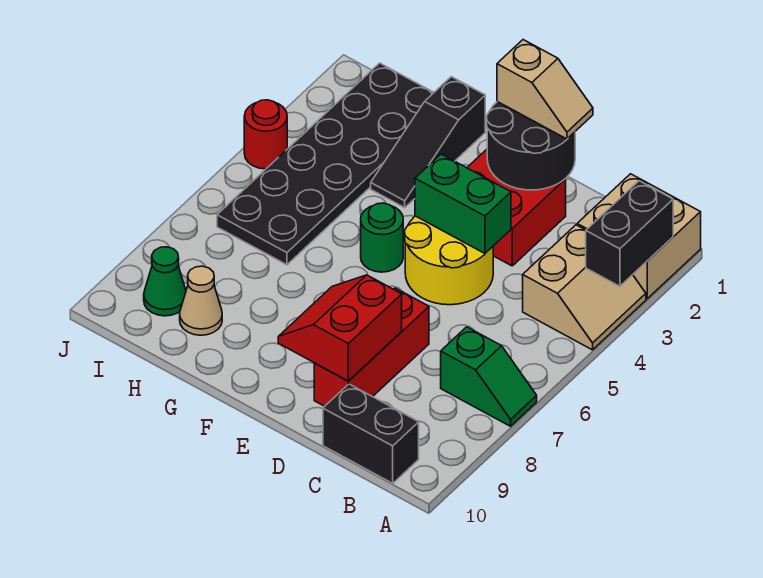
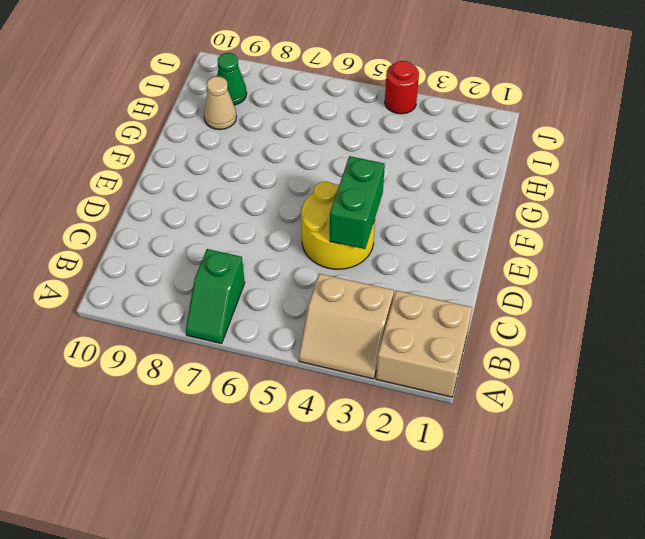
none -> black brick B10:C10 level 1
none -> red brick D2:E3 level 1
none -> red brick D7:D9 level 1

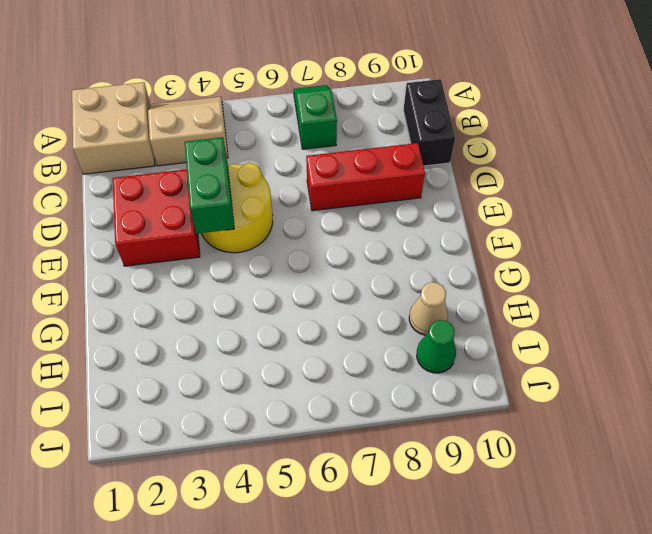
none -> green round brick F5 level 1
none -> black slope G1:G3 level 1 top 1
none -> black plate H1:I6 level 1

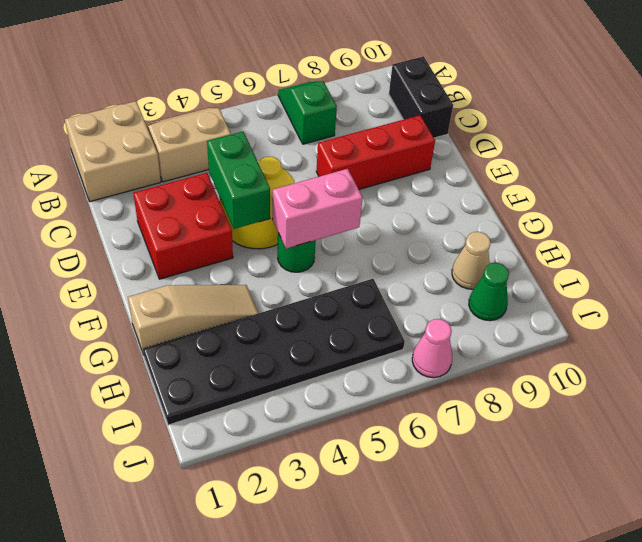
pink brick F5:F6 level 2 -> none
tan slope G1:G3 level 1 top 1 -> black slope G1:G3 level 1 top 1
pink cone J7 level 1 -> none
none -> red round brick J4 level 1
none -> black brick A2:A3 level 2
none -> black round brick D1:E2 level 2

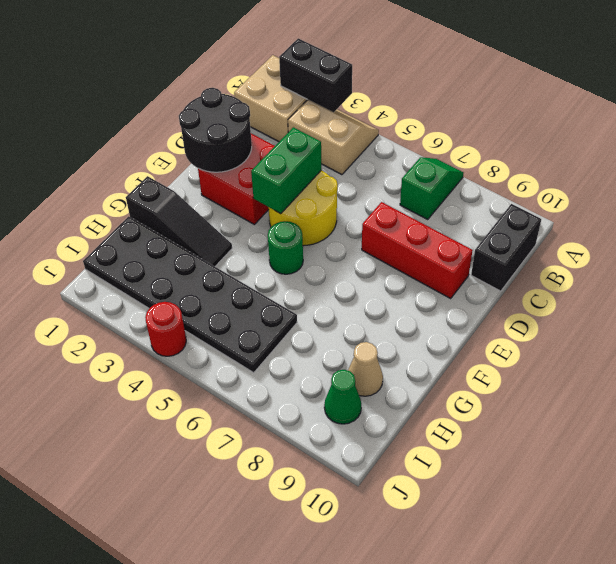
none -> red slope D8:E9 level 2 top D
none -> tan slope D1:E1 level 3 top E

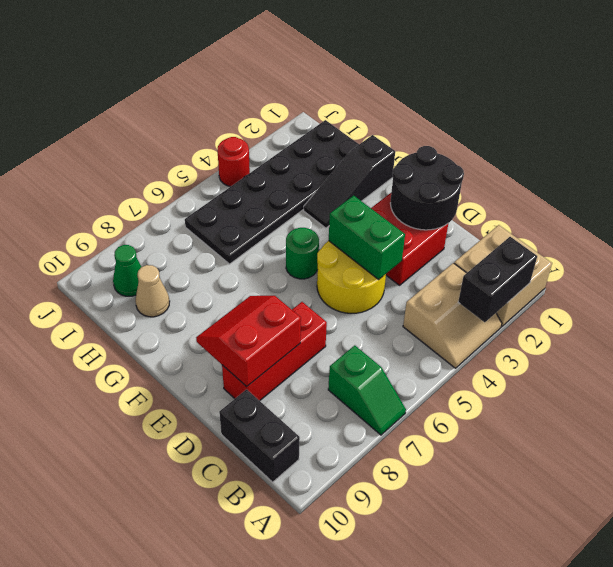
none -> tan slope D1:E1 level 3 top E

